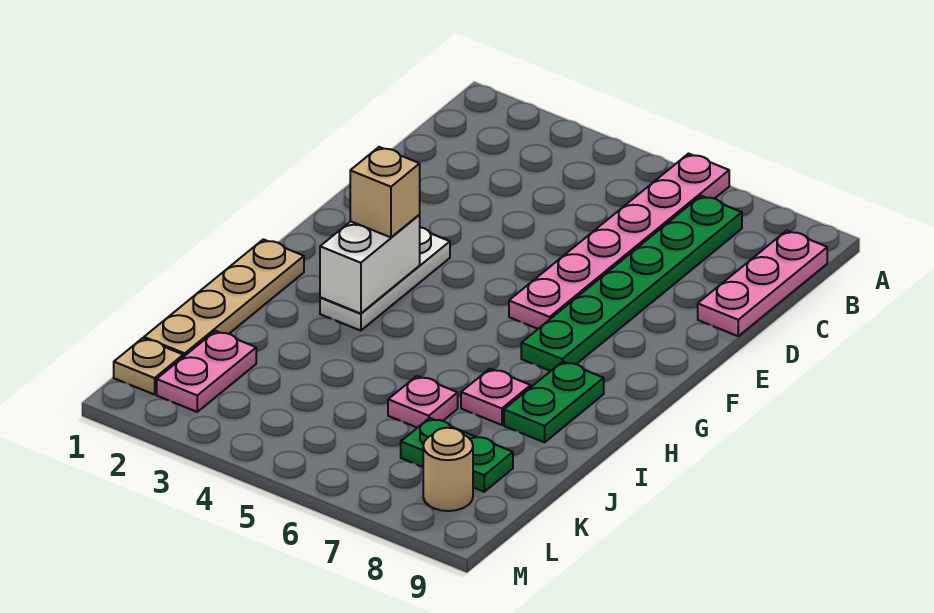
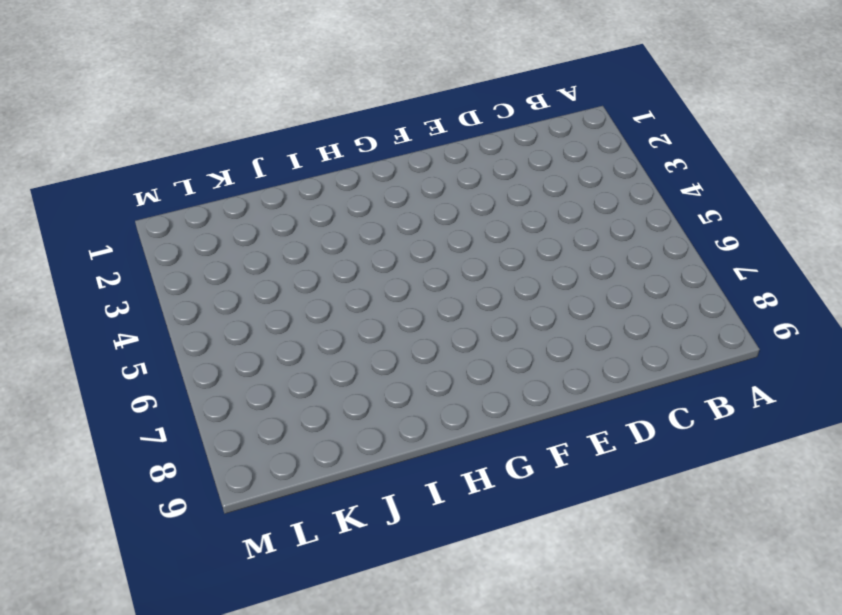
none -> pink plate A6:F6 level 1
none -> green plate B7:G7 level 1
none -> pink plate B9:D9 level 1

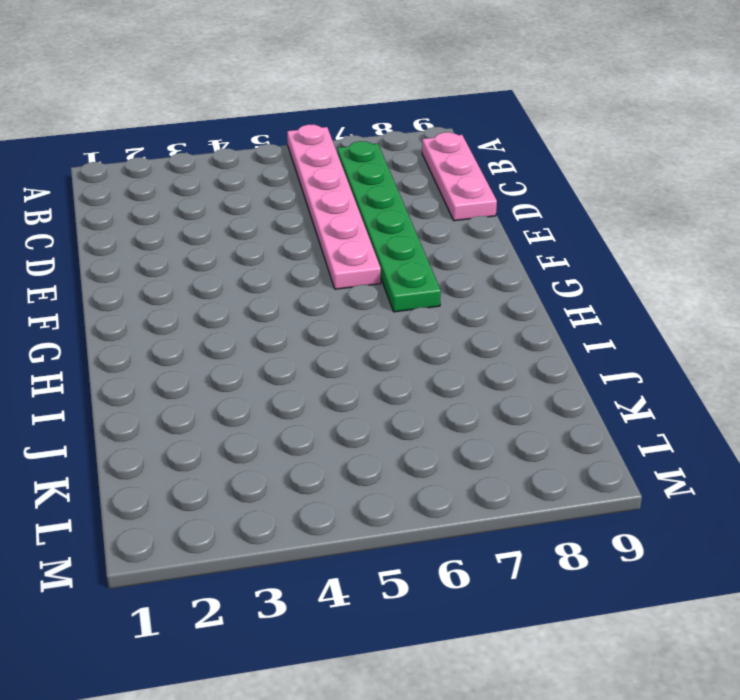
none -> white plate F3:H3 level 1
none -> tan plate H1:K1 level 1
none -> green plate H8:I8 level 1

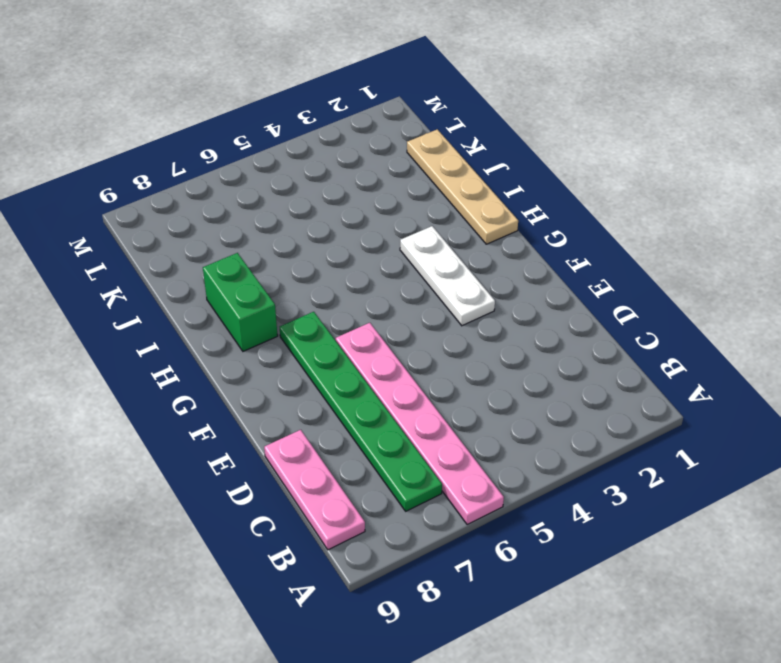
green brick H8:I8 level 1 -> green plate H8:I8 level 1
none -> pink plate I7 level 1
none -> pink plate J6 level 1
none -> pink plate K2:L2 level 1

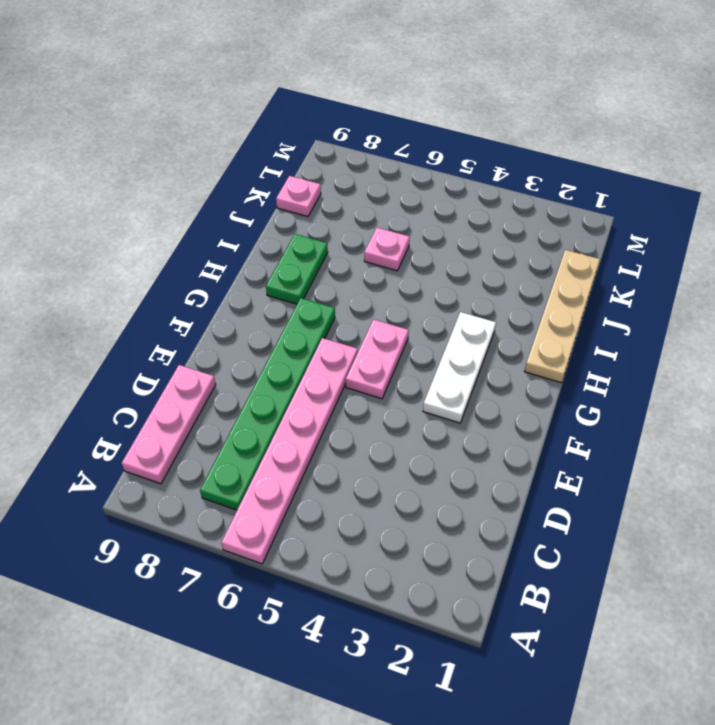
pink plate F5:G5 level 1 -> pink plate K2:L2 level 1
pink plate K9 level 1 -> pink plate I7 level 1
none -> green plate K7:K8 level 1
none -> tan plate L1 level 1
none -> tan round brick L8 level 1

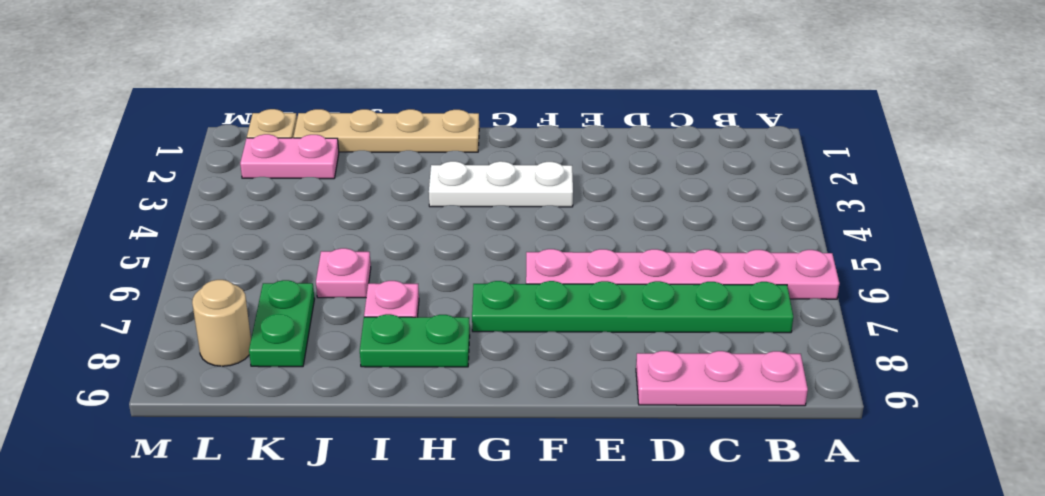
none -> white brick G3:H3 level 2
none -> tan brick G3 level 3

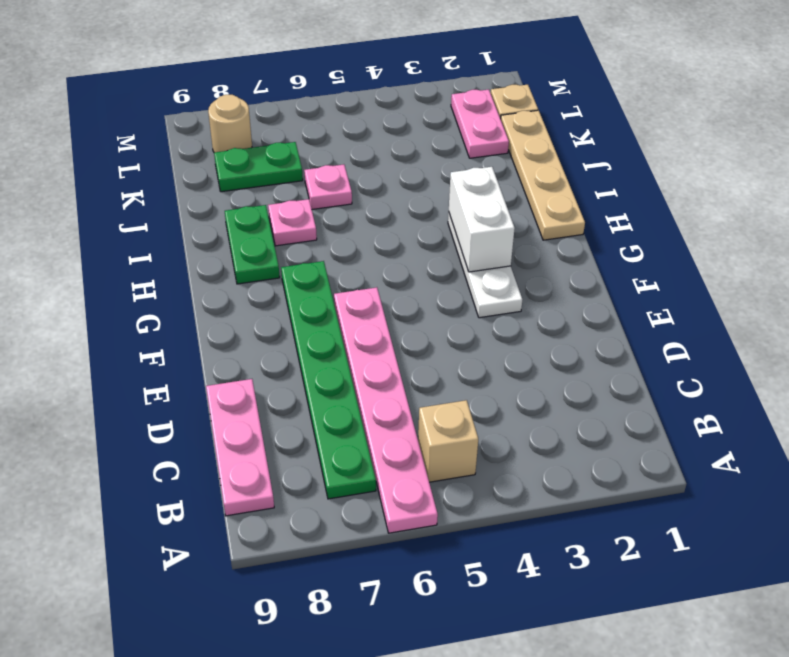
tan brick B5 level 1 -> tan brick G3 level 3

